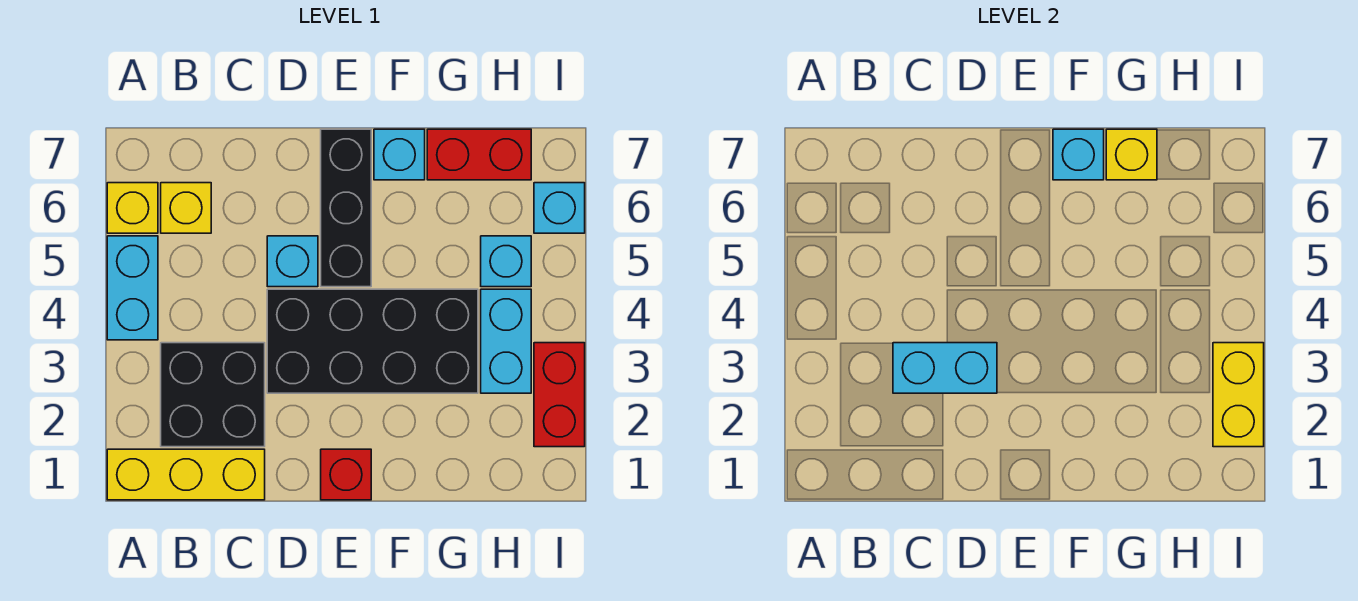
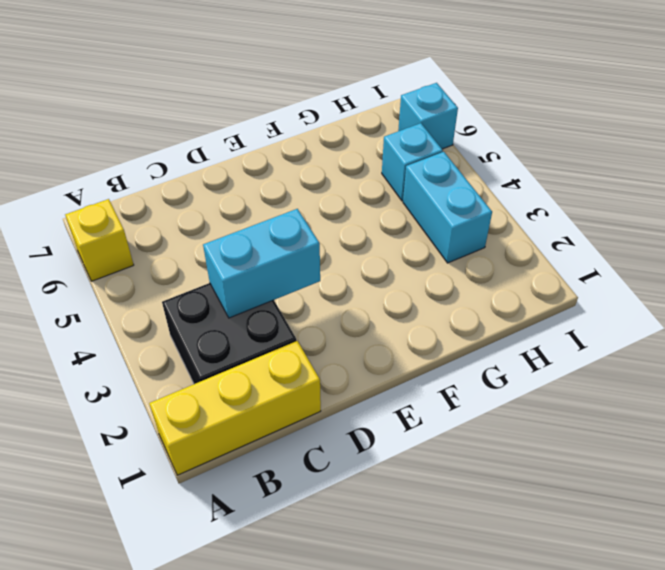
none -> cyan brick A4:A5 level 1
none -> yellow brick B6 level 1
none -> black brick D3:G4 level 1

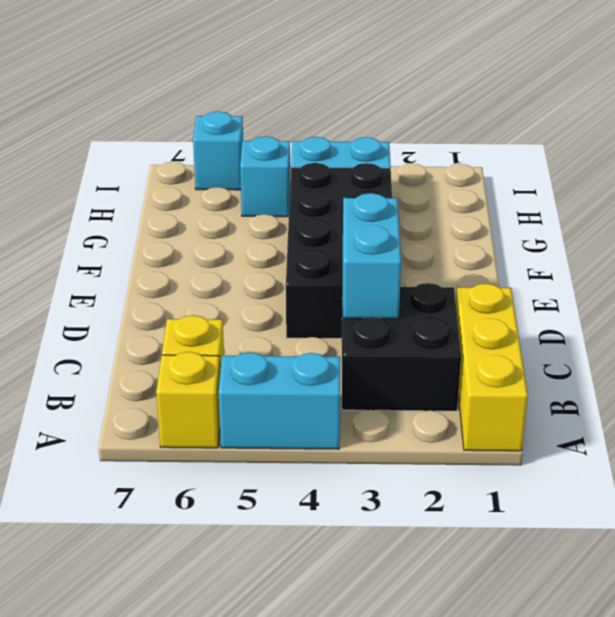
none -> cyan brick D5 level 1
none -> red brick E1 level 1
none -> black brick E5:E7 level 1

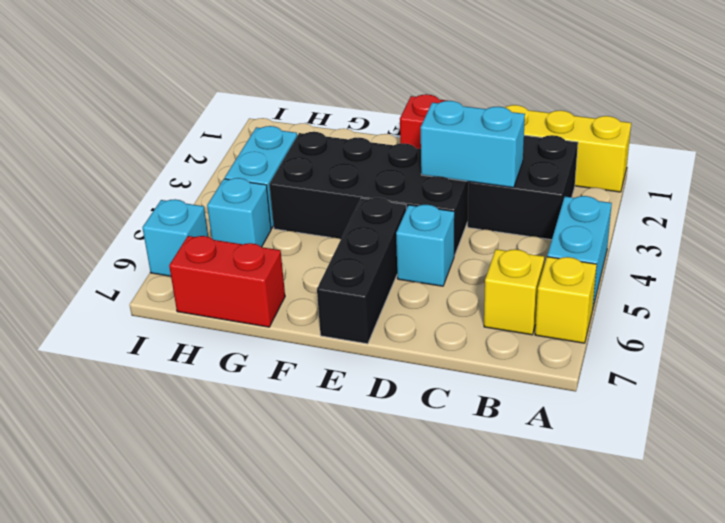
none -> cyan brick F7 level 1
none -> red brick I2:I3 level 1
none -> cyan brick F7 level 2

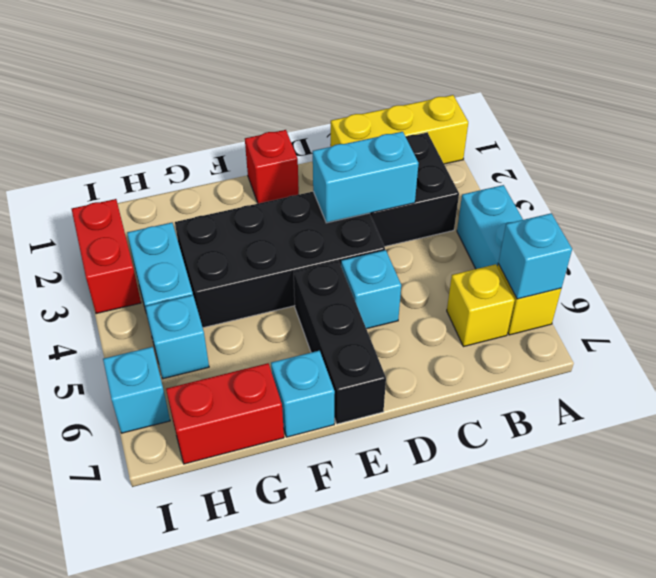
cyan brick A6 level 2 -> cyan brick F7 level 2
none -> yellow brick G7 level 2
none -> yellow brick I2:I3 level 2

